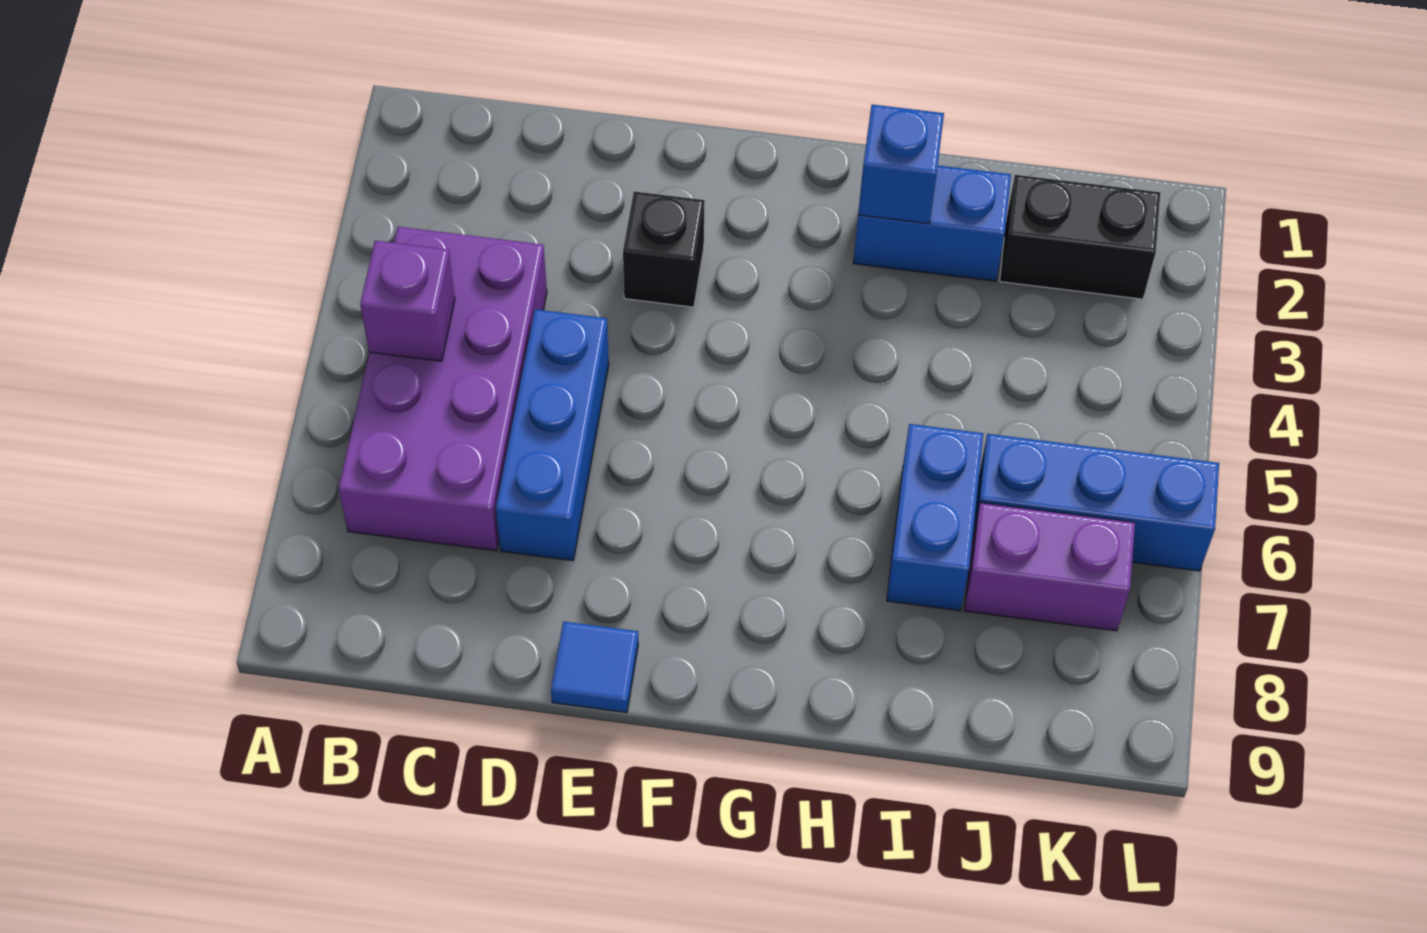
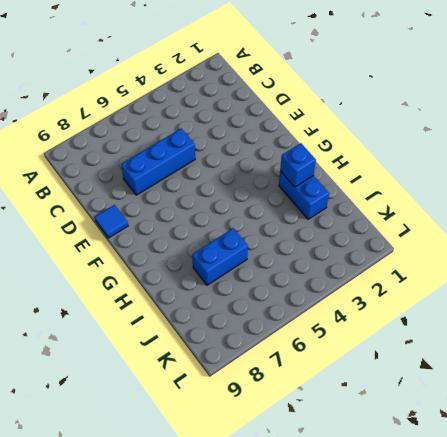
none -> purple brick B4:C7 level 1
none -> black brick E3 level 1

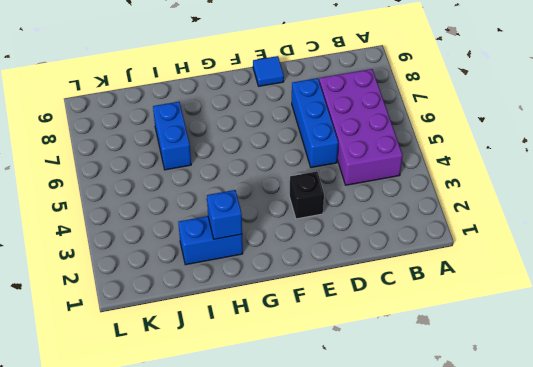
none -> black brick J2:K2 level 1
none -> blue brick J6:L6 level 1

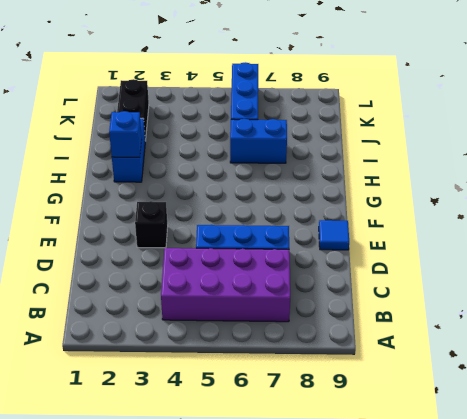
none -> purple brick J7:K7 level 1
none -> purple brick B5 level 2

